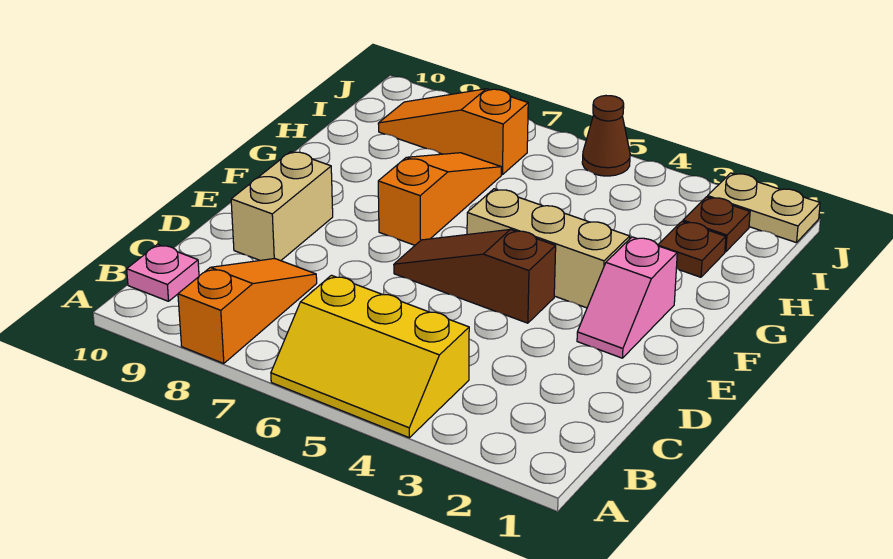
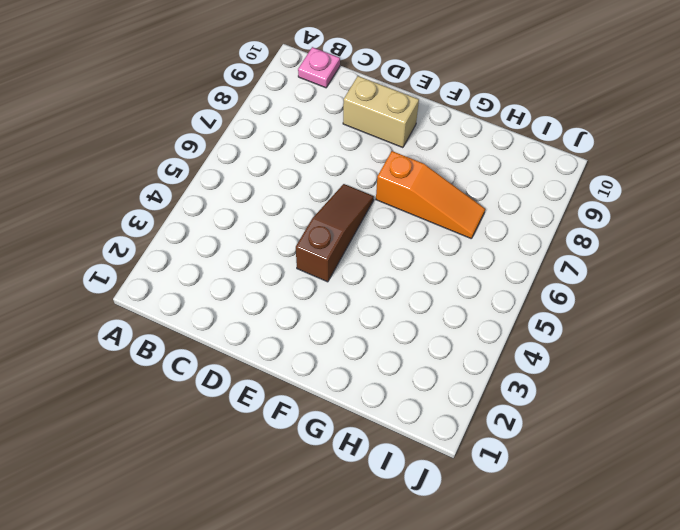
none -> yellow slope A4:B6 level 1 top B
none -> orange slope A8:C8 level 1 top A
none -> pink slope E2:F2 level 1 top F

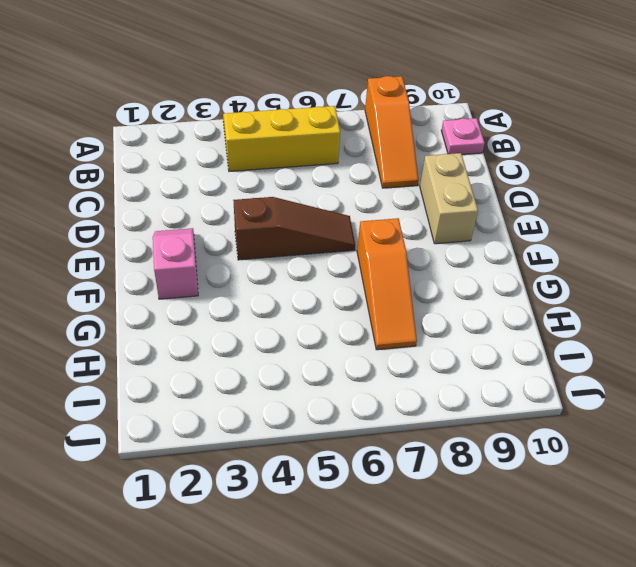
none -> tan brick F3:F5 level 1
none -> brown plate H2 level 1
none -> brown plate I2 level 1

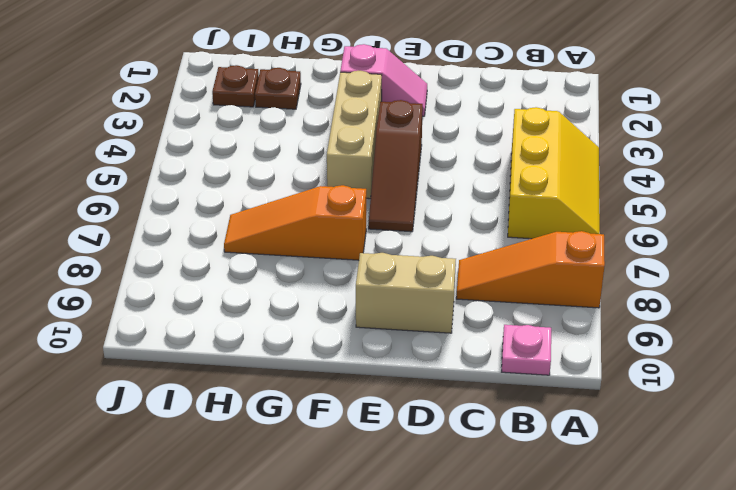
none -> orange slope I7:I9 level 1 top 7
none -> tan plate J1:J2 level 1
none -> brown cone J5 level 1

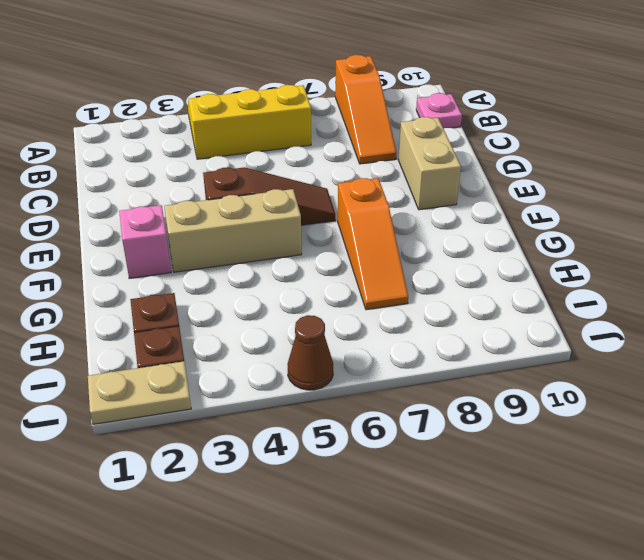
none -> orange slope I7:I9 level 1 top 7

